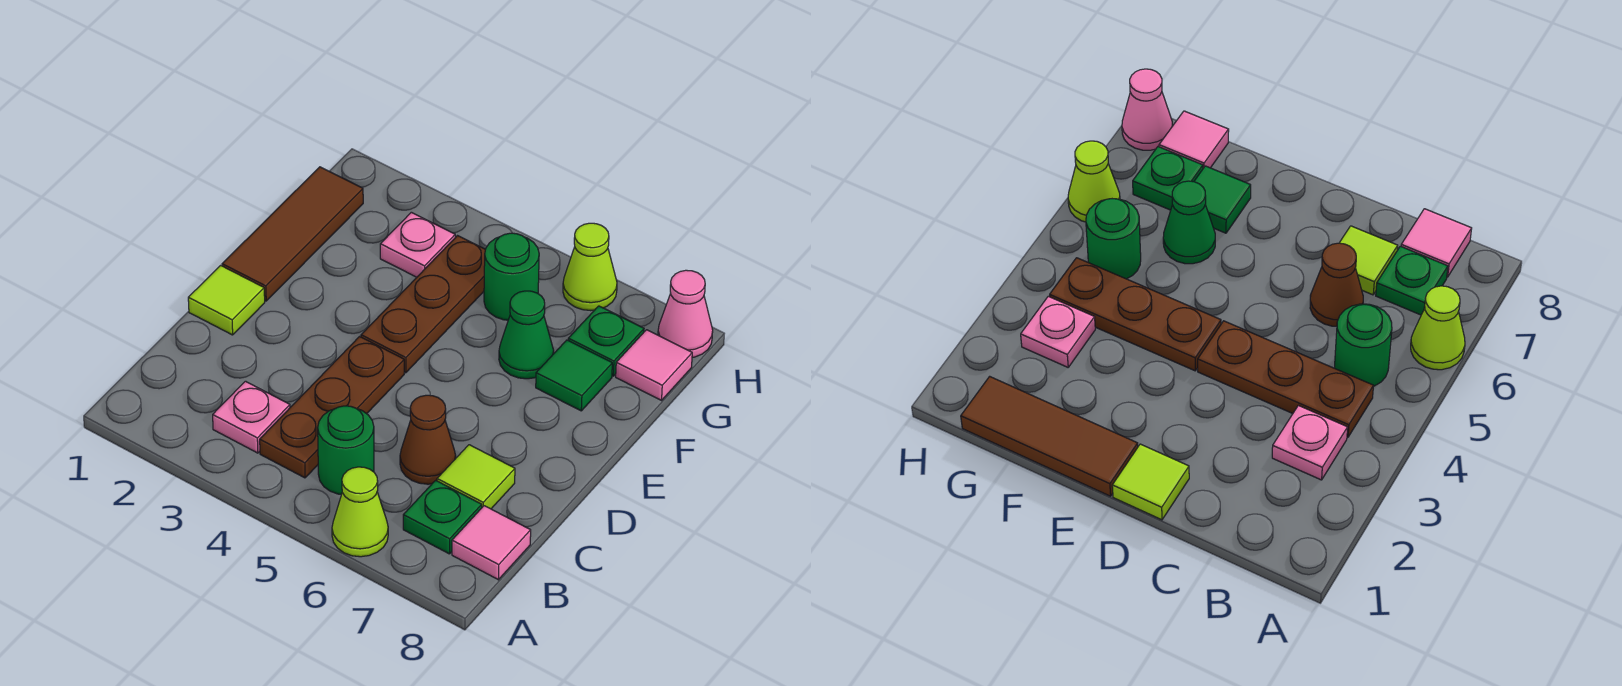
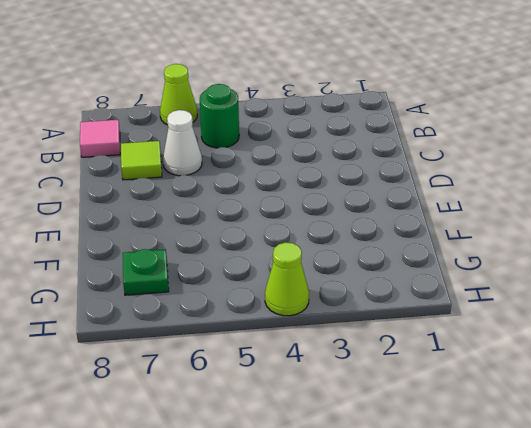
white cone C6 level 1 -> brown cone C6 level 1
lime cone H4 level 1 -> lime cone H6 level 1
none -> pink plate B3 level 1
none -> brown plate B4:D4 level 1
none -> green plate B7 level 1

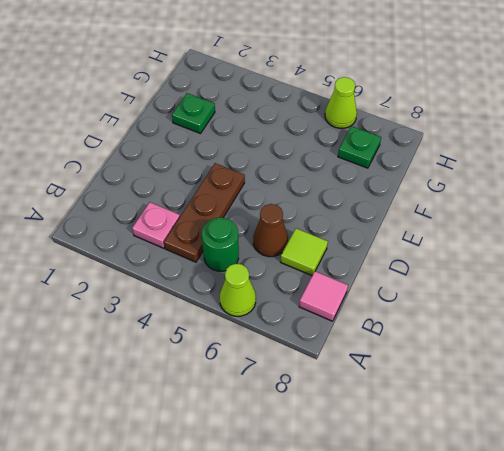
green plate F2 level 1 -> green plate B7 level 1
none -> lime tile D1 level 1
none -> brown tile E1:G1 level 1
none -> brown plate E4:G4 level 1

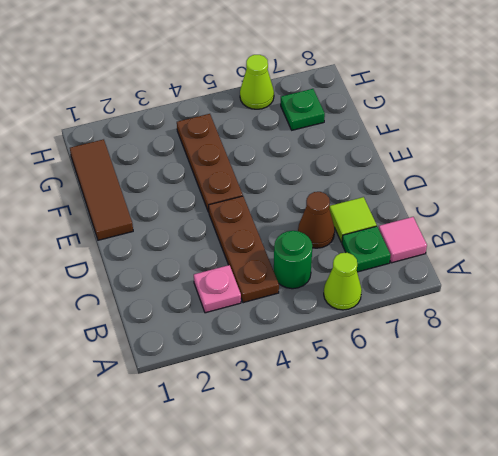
none -> lime tile D1 level 1
none -> green cone F6 level 1
none -> green tile F7 level 1

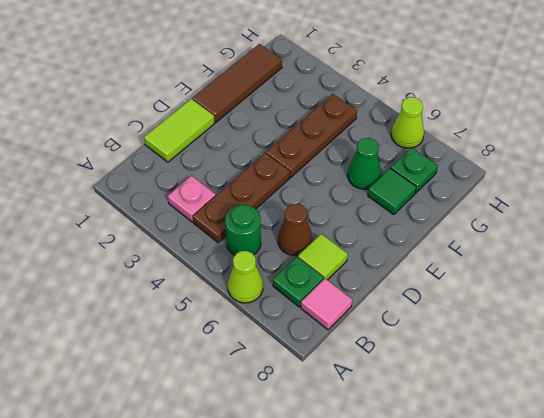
lime tile C1:D1 level 1 -> lime tile D1 level 1
none -> pink plate G3 level 1
none -> green round brick G5 level 1
none -> pink tile G8 level 1

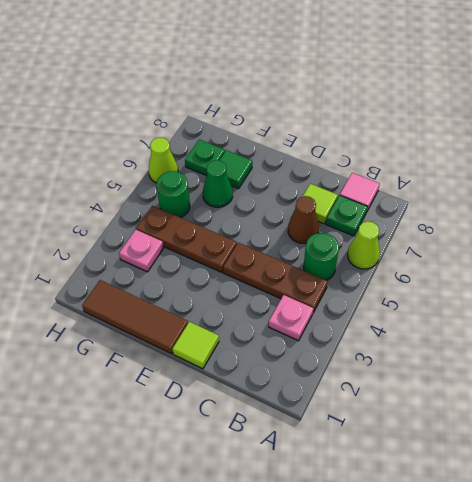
none -> pink tile G8 level 1
none -> pink cone H8 level 1

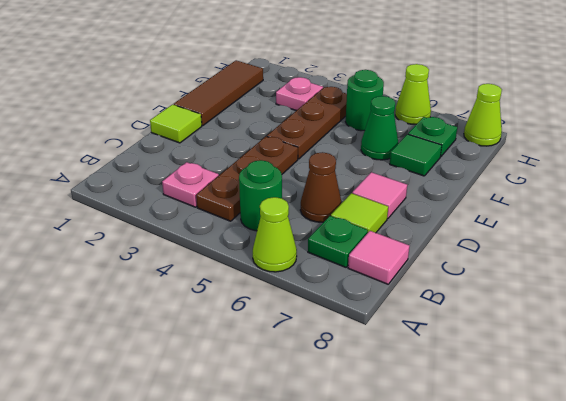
pink tile D7 level 1 -> pink tile G8 level 1
lime cone H8 level 1 -> pink cone H8 level 1

